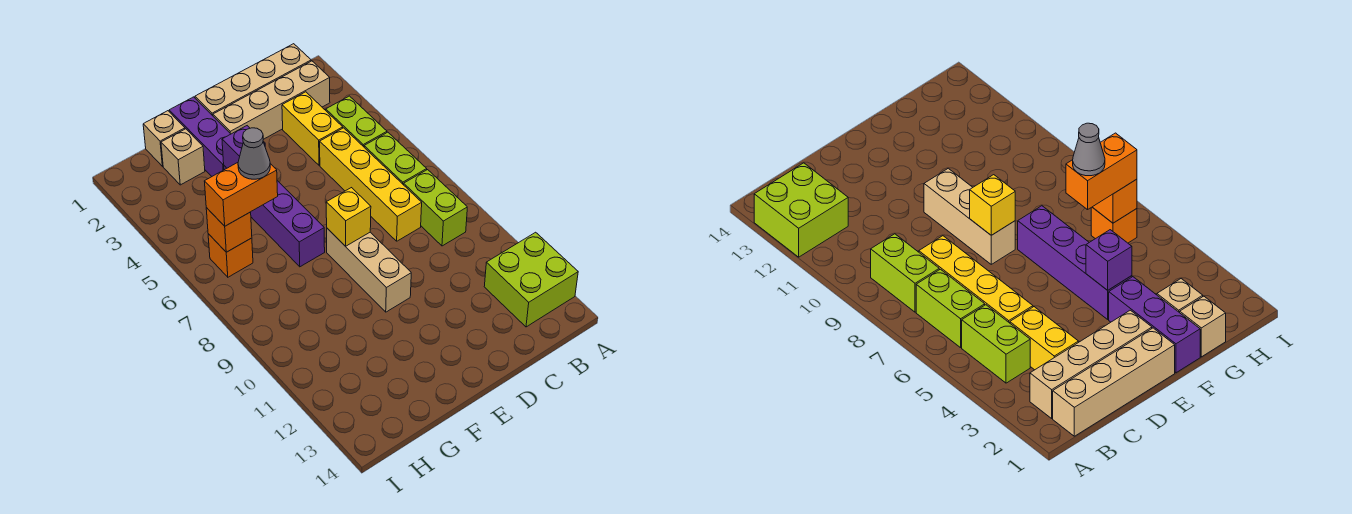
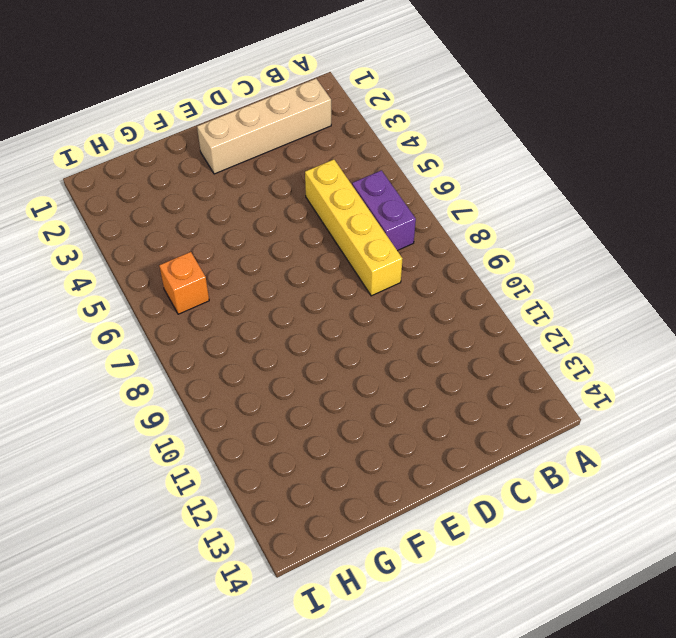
purple brick B6:B7 level 1 -> lime brick B6:B7 level 1
none -> lime brick A12:B13 level 1
none -> tan brick B1:E1 level 1
none -> lime brick B4:B5 level 1

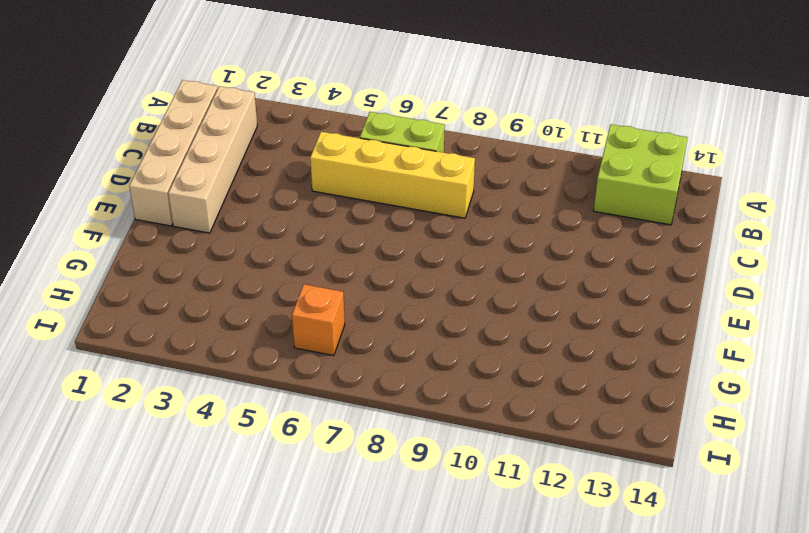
none -> lime brick B4:B5 level 1
none -> lime brick B8:B9 level 1
none -> yellow brick C3:C4 level 1

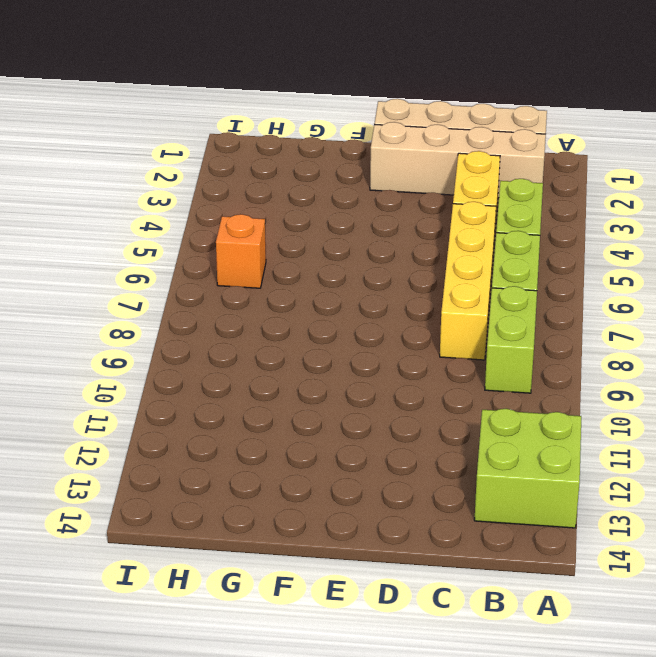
none -> tan brick E8:E10 level 1
none -> purple brick F1:F3 level 1
none -> purple brick F4:F7 level 1

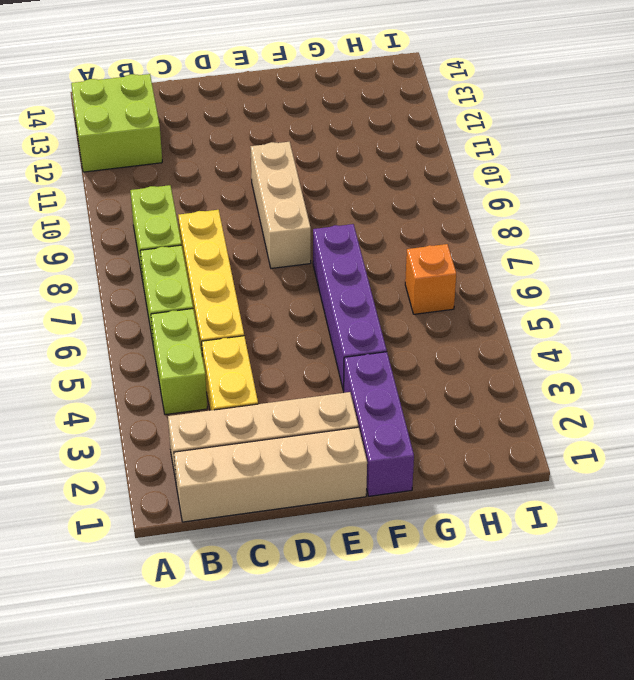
none -> tan brick G1 level 1
none -> tan brick G2 level 1
none -> yellow brick E8 level 2

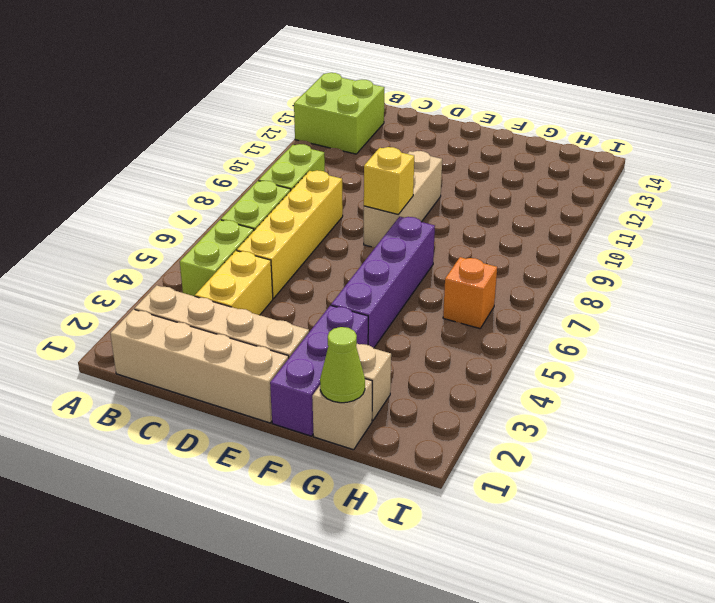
lime cone G1 level 2 -> none
none -> purple brick F4 level 2
none -> orange brick H6 level 2
none -> orange brick G6:H6 level 3

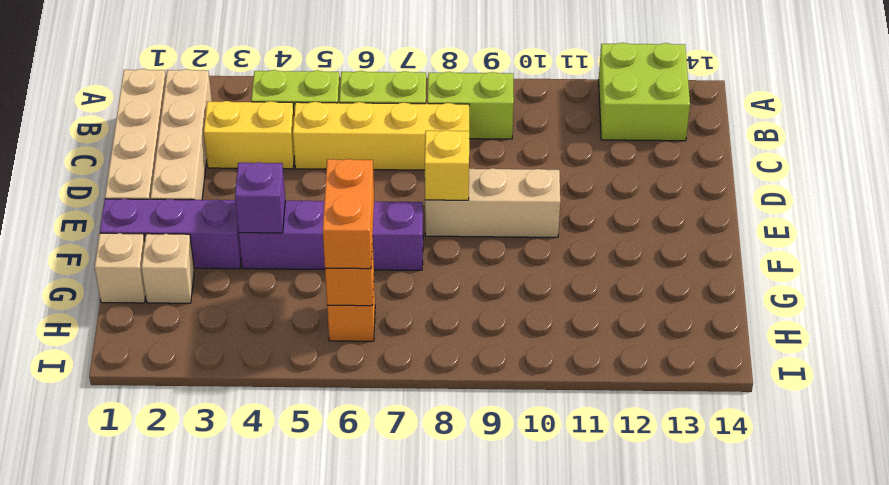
none -> grey cone G6 level 4

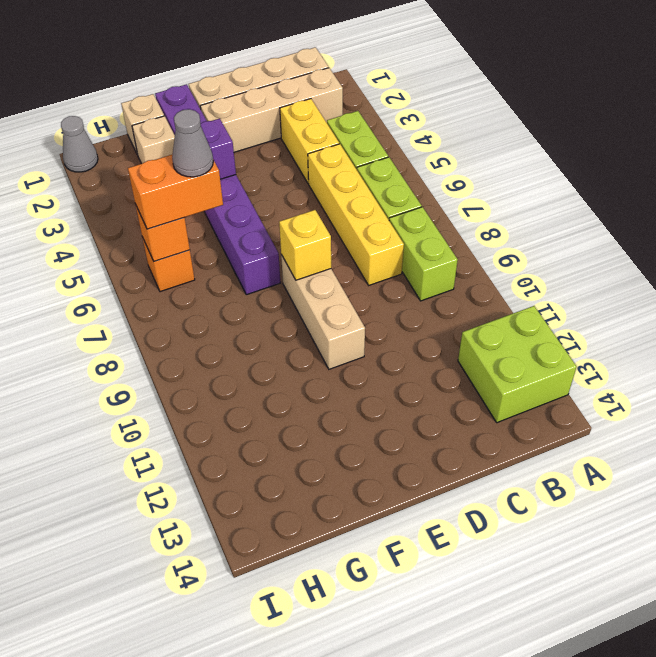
grey cone I1 level 1 -> none

